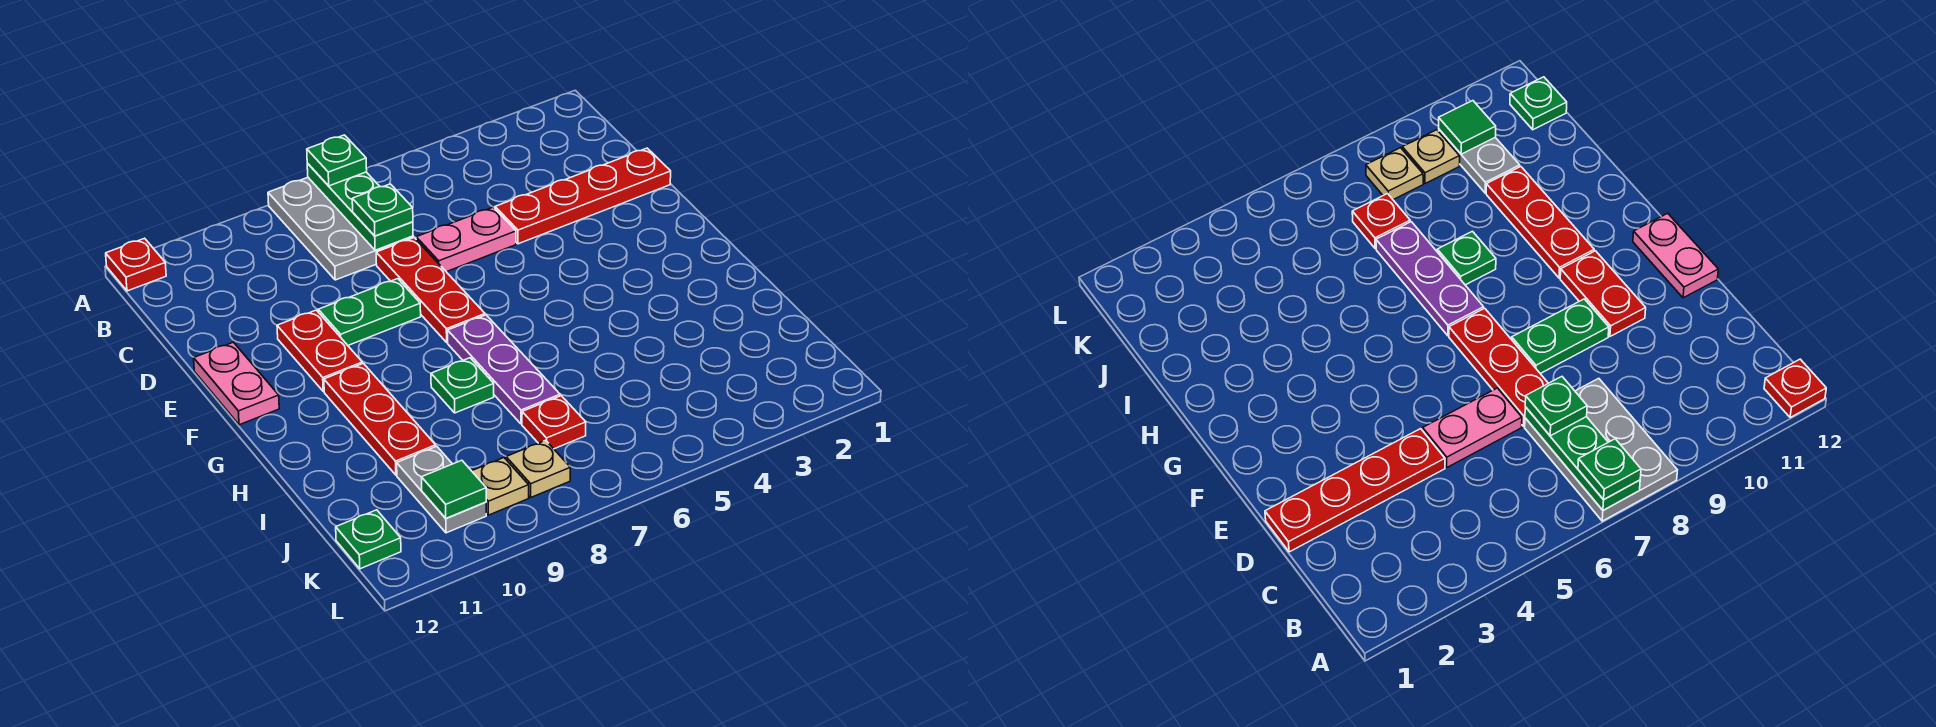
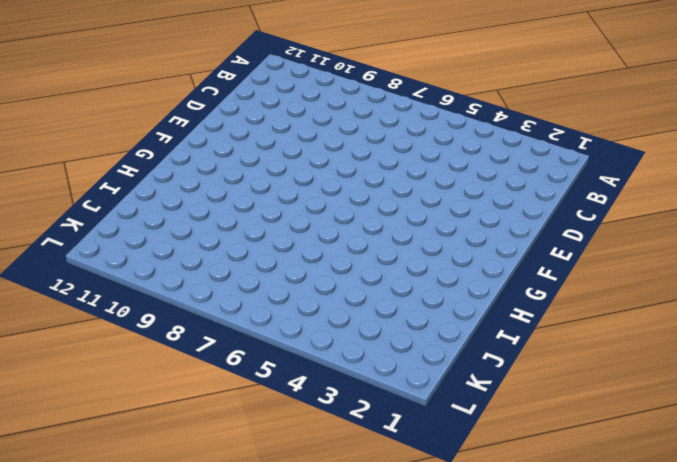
none -> grey plate A7:C8 level 1
none -> red plate A12 level 1
none -> red plate D1:D4 level 1

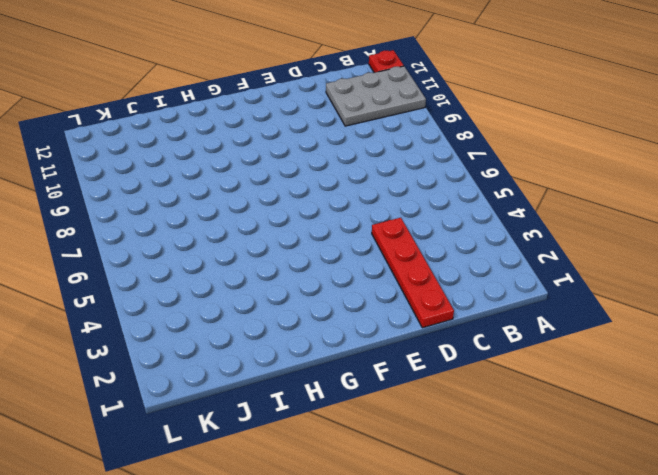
grey plate A10:C11 level 1 -> grey plate A7:C8 level 1
none -> pink plate D5:D6 level 1
none -> red plate D7:F7 level 1
none -> green plate E8:E9 level 1

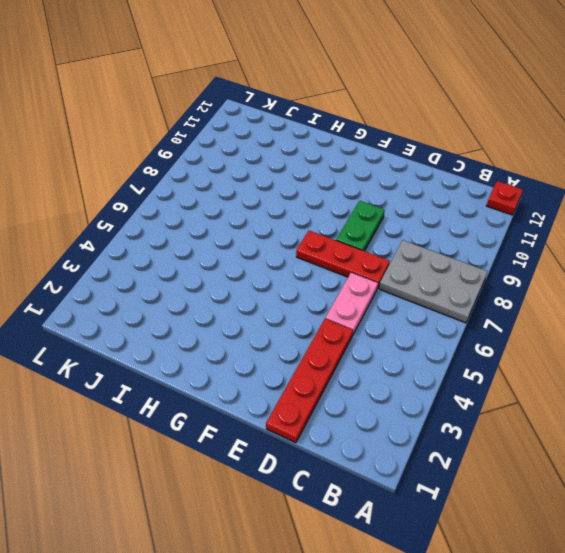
none -> red plate E10:F10 level 1
none -> pink plate E12:F12 level 1
none -> purple plate G7:I7 level 1

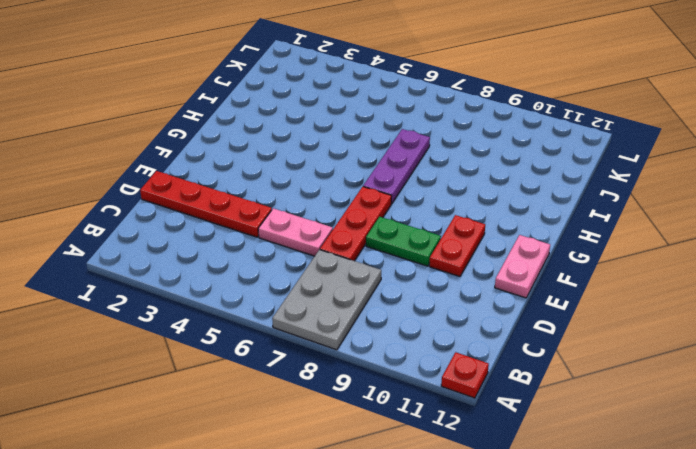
none -> red plate G10:I10 level 1
none -> green plate H8 level 1
none -> red plate J7 level 1

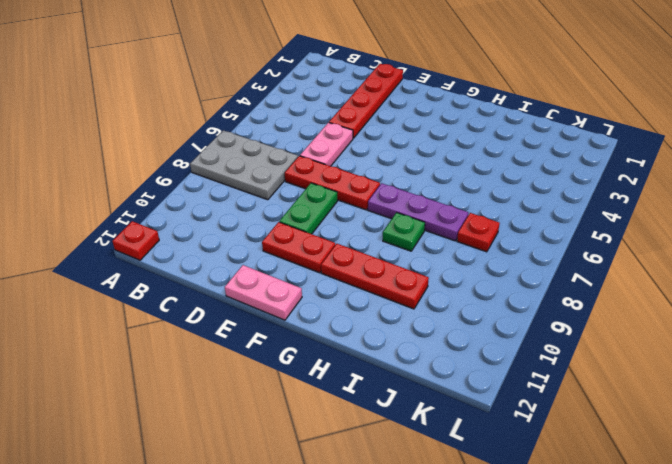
none -> grey plate J10:K10 level 1
none -> tan plate K8 level 1
none -> tan plate K9 level 1

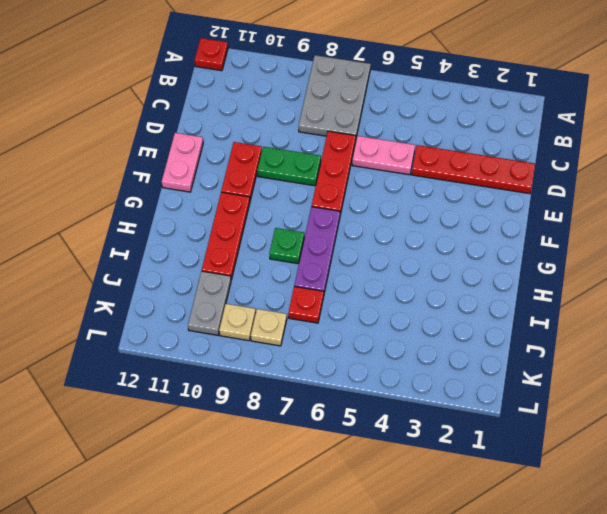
none -> green plate K12 level 1
none -> green plate A7:C7 level 2
none -> green tile K10 level 2

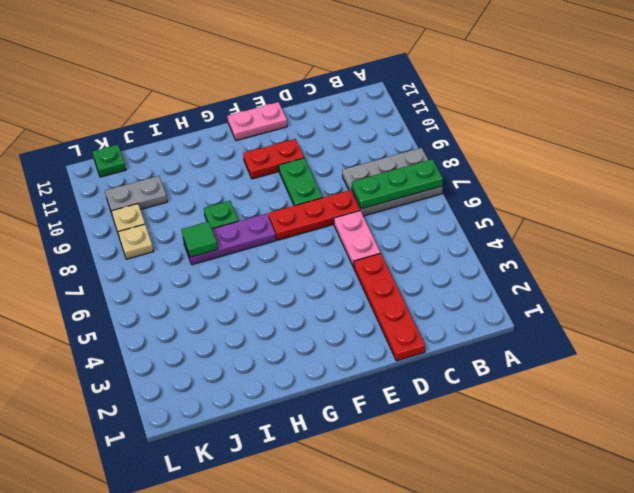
green tile I7 level 2 -> green tile K10 level 2
none -> red plate A12 level 1
none -> red plate G10:I10 level 1
none -> red plate J7 level 1

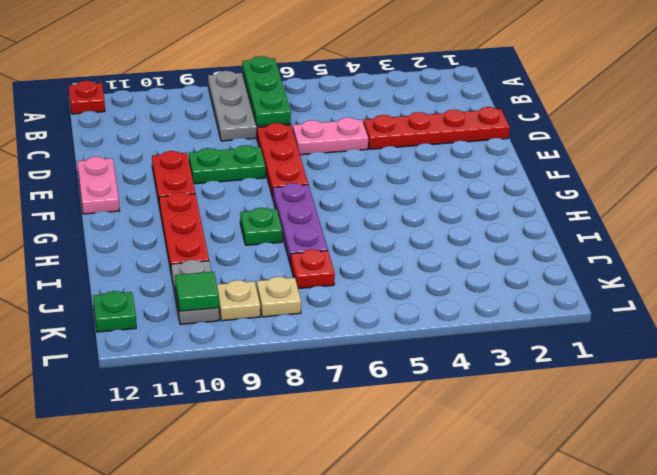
none -> green plate A7 level 3
none -> green plate C7 level 3

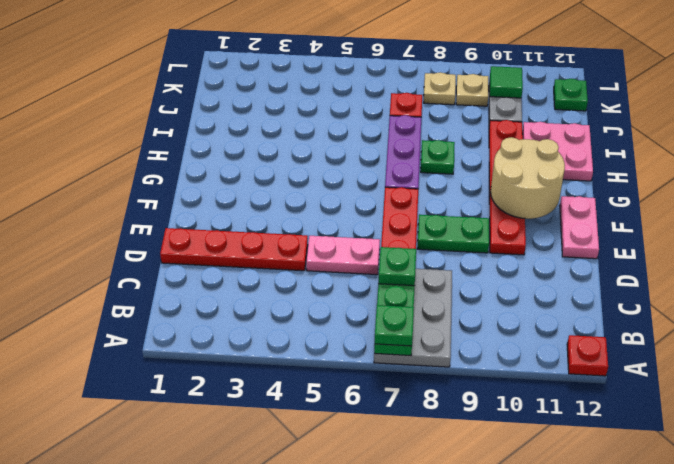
tan round brick F10:G11 level 2 -> none
pink plate H11:I12 level 1 -> none

